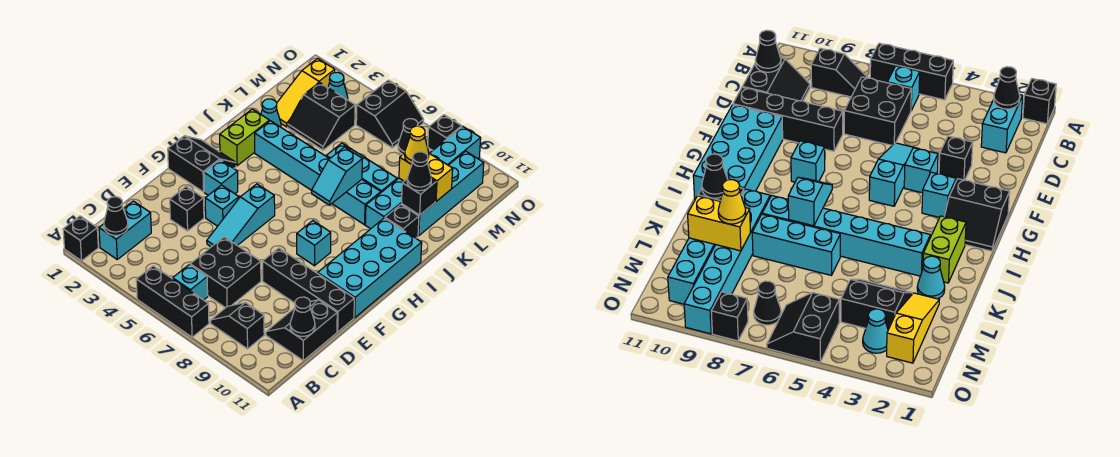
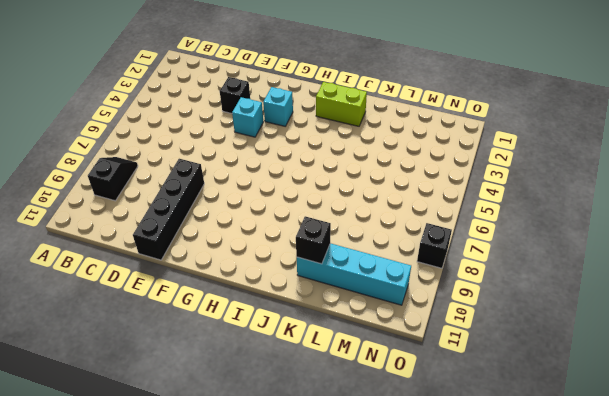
none -> black brick A1 level 1
none -> black brick A5:A7 level 1
none -> cyan brick B2:C2 level 1
none -> cyan brick B6 level 1

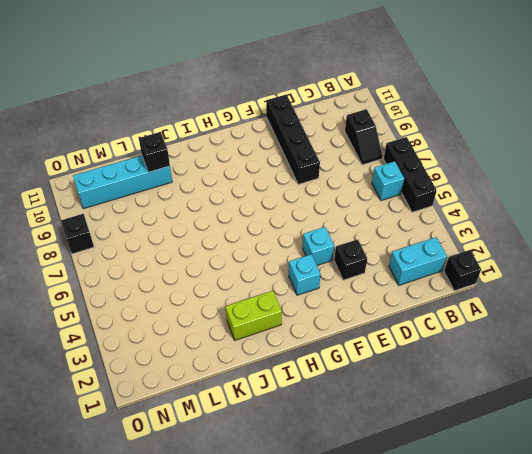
none -> black brick C6:D7 level 1
none -> black slope C10:D11 level 1 top 11
none -> cyan slope E5:G5 level 1 top G
none -> cyan brick F10:I11 level 1

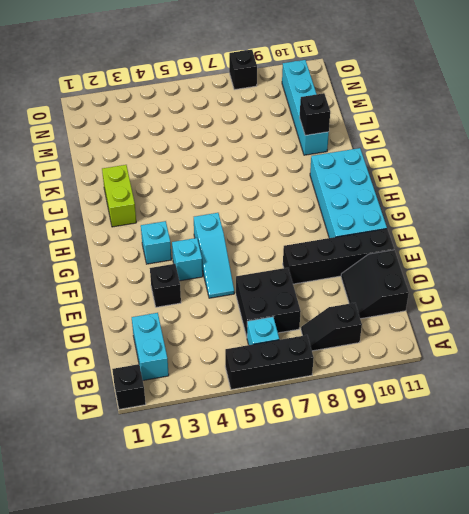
none -> black slope G1:H2 level 1 top G
none -> cyan brick G8 level 1
none -> cyan brick J3:J8 level 1
none -> cyan brick J9:O9 level 1

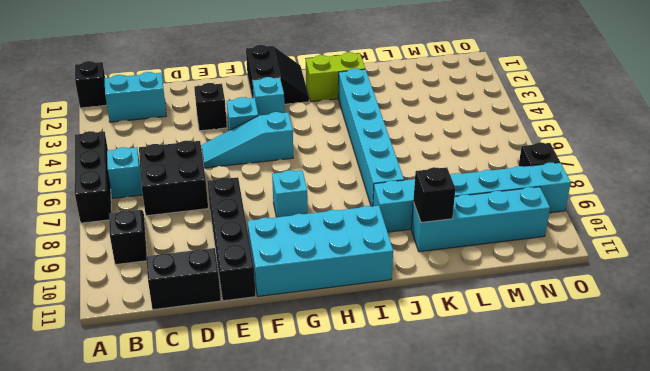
none -> black brick J10 level 1
none -> cyan cone K2 level 1
none -> cyan brick K6:K8 level 1
none -> yellow slope L2:N2 level 1 top N

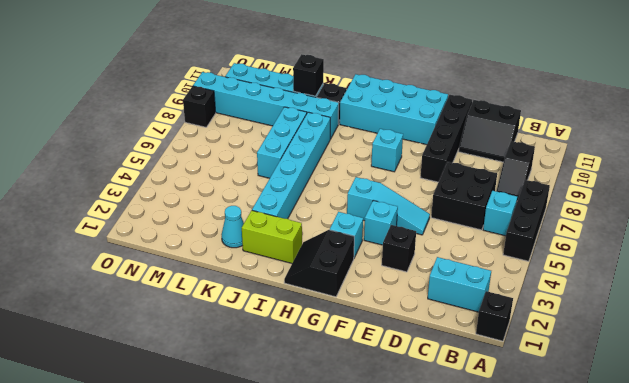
none -> yellow slope L2:N2 level 1 top N
none -> black slope L3:M4 level 1 top M
none -> cyan cone N3 level 1
none -> black slope N5:O6 level 1 top 5

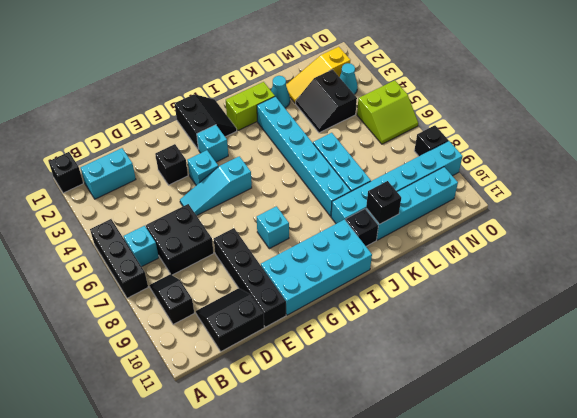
lime slope N5:O6 level 1 top 5 -> black slope N5:O6 level 1 top 5
none -> black cone N7 level 1
none -> black cone B2 level 2
none -> black cone C11 level 2
none -> cyan slope I7:J7 level 2 top J

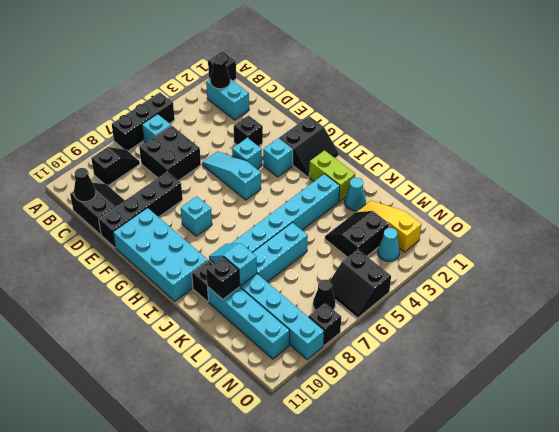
cyan slope J9:K9 level 2 top K -> cyan slope I7:J7 level 2 top J
none -> yellow brick L9:L10 level 2
none -> black cone K10 level 3
none -> yellow cone L9 level 3

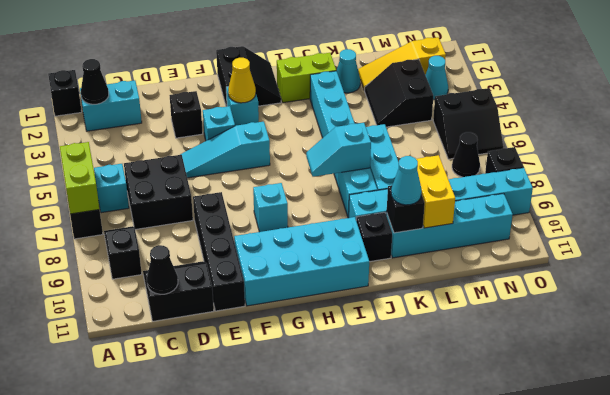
lime brick A6:A7 level 2 -> none
yellow cone G3 level 2 -> yellow cone L9 level 3
cyan cone K10 level 3 -> black cone K10 level 3

